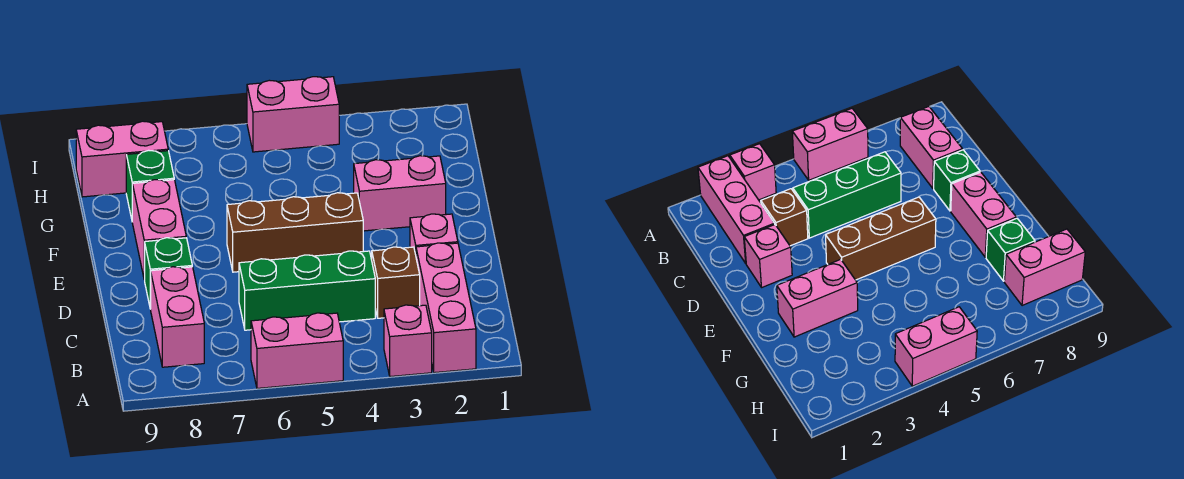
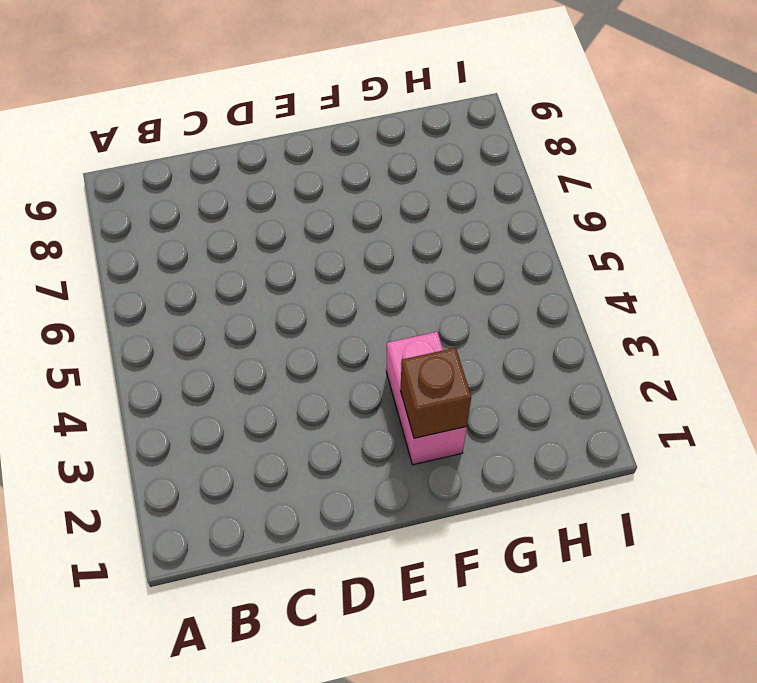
brown brick F2 level 2 -> brown brick C3 level 1
none -> pink brick A2:C2 level 1
none -> pink brick A3 level 1
none -> pink brick A5:A6 level 1

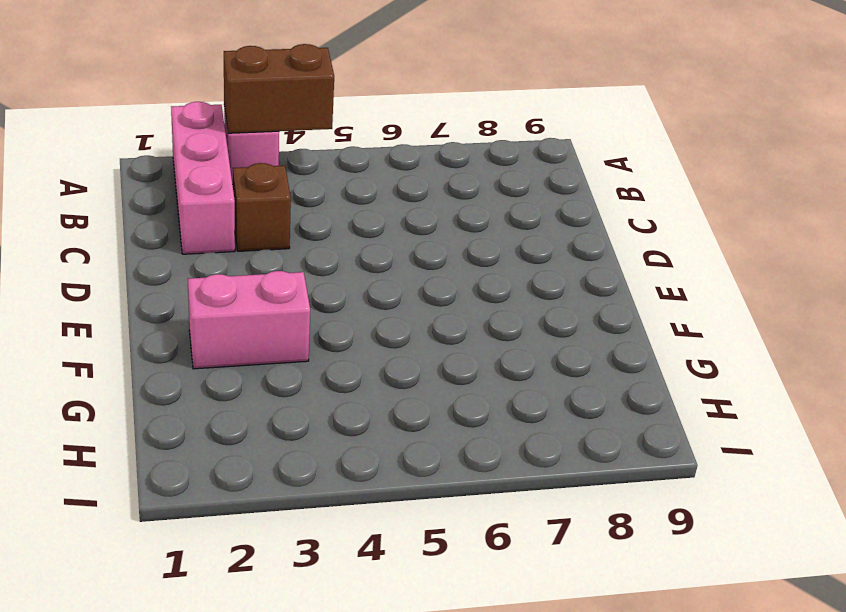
brown brick A3:A4 level 2 -> none
none -> pink brick A5:A6 level 1
none -> pink brick B8:C8 level 1
none -> green brick C4:C6 level 1

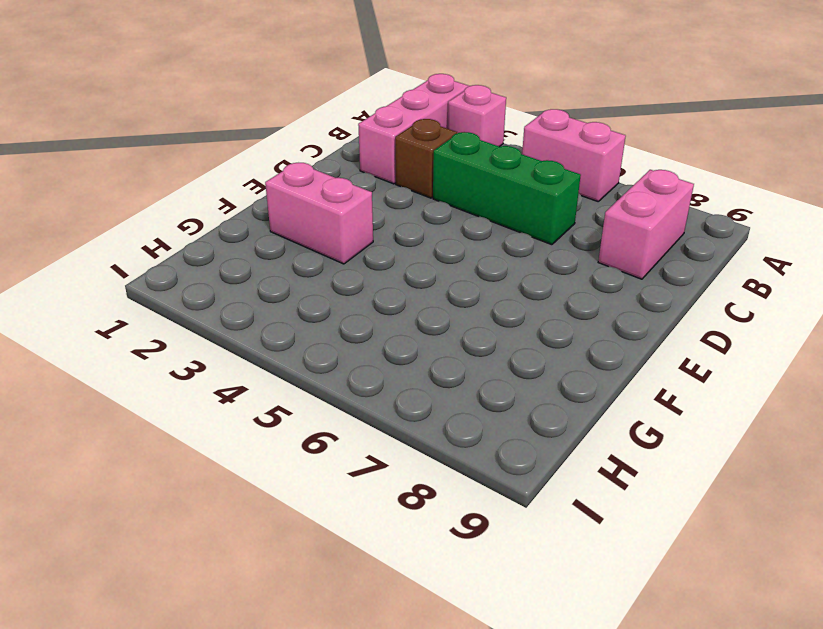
none -> pink brick D2 level 1
none -> green brick D8 level 1
none -> brown brick E4:E6 level 1

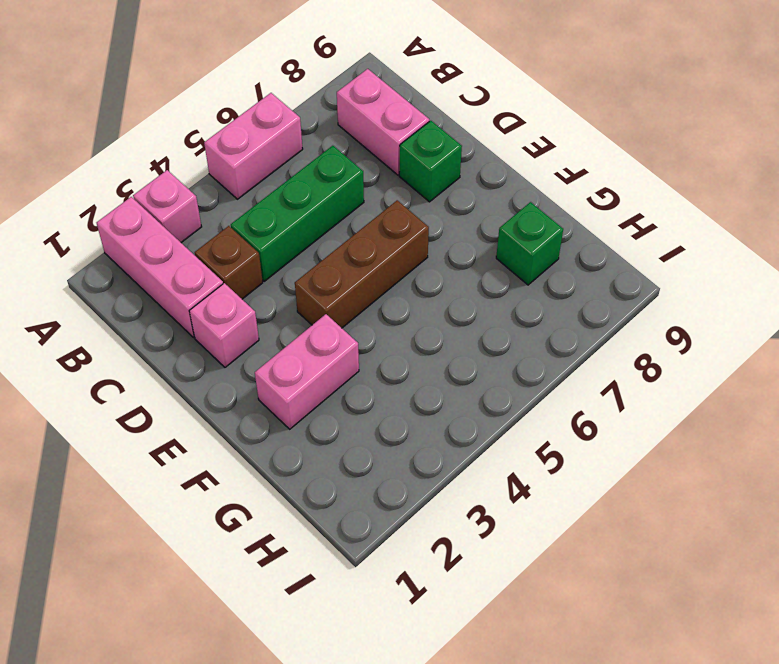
none -> pink brick E8:F8 level 1
none -> pink brick H8:H9 level 1
none -> pink brick I4:I5 level 1

